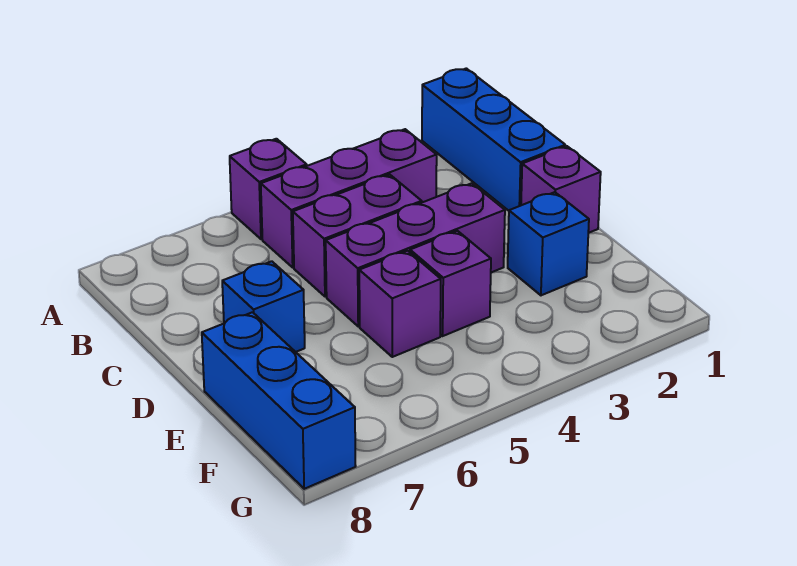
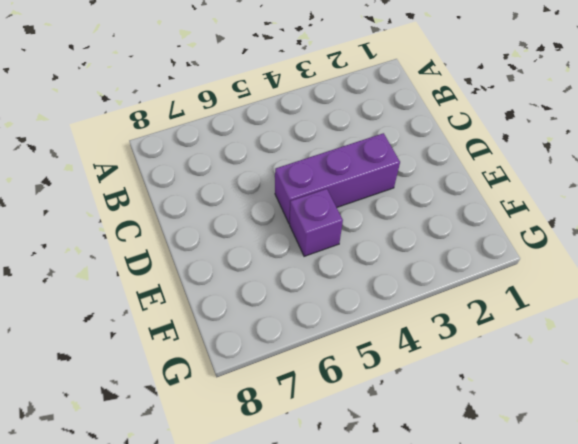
none -> blue brick A1:C1 level 1
none -> purple brick A5 level 1

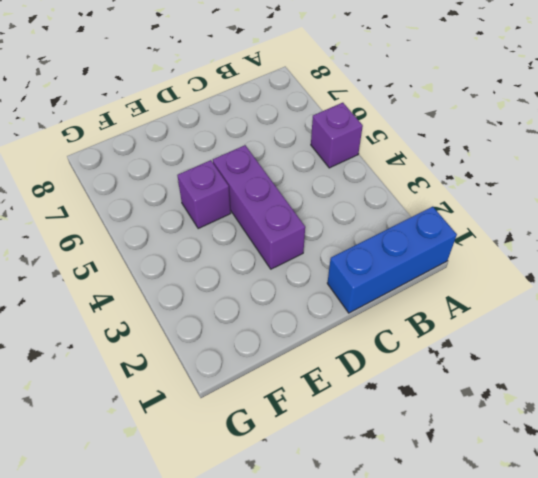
none -> purple brick B3:B5 level 1
none -> purple brick C4:C5 level 1

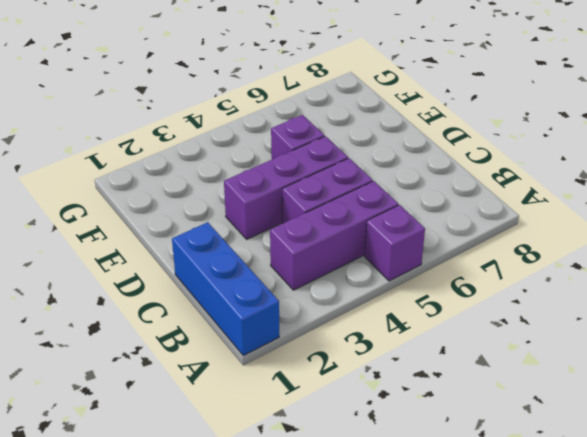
none -> purple brick D1 level 1
none -> blue brick D7 level 1

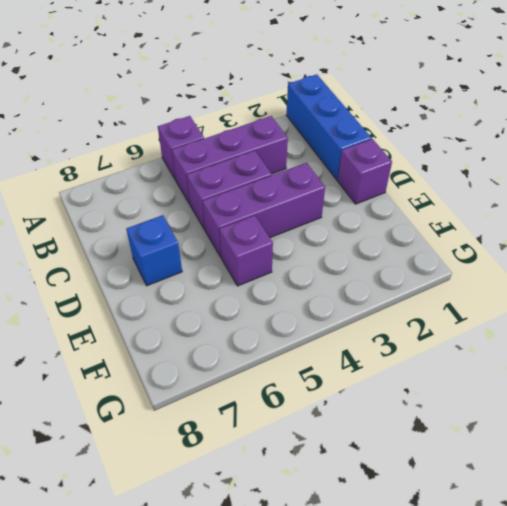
none -> blue brick E2 level 1
none -> purple brick E4 level 1

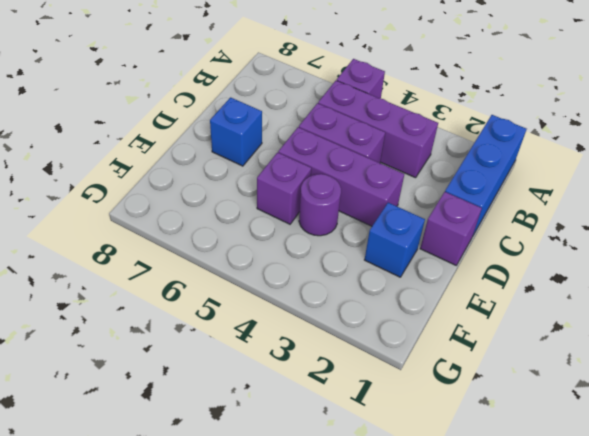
purple round brick E4 level 1 -> purple brick E4 level 1
none -> blue brick E8:G8 level 1

